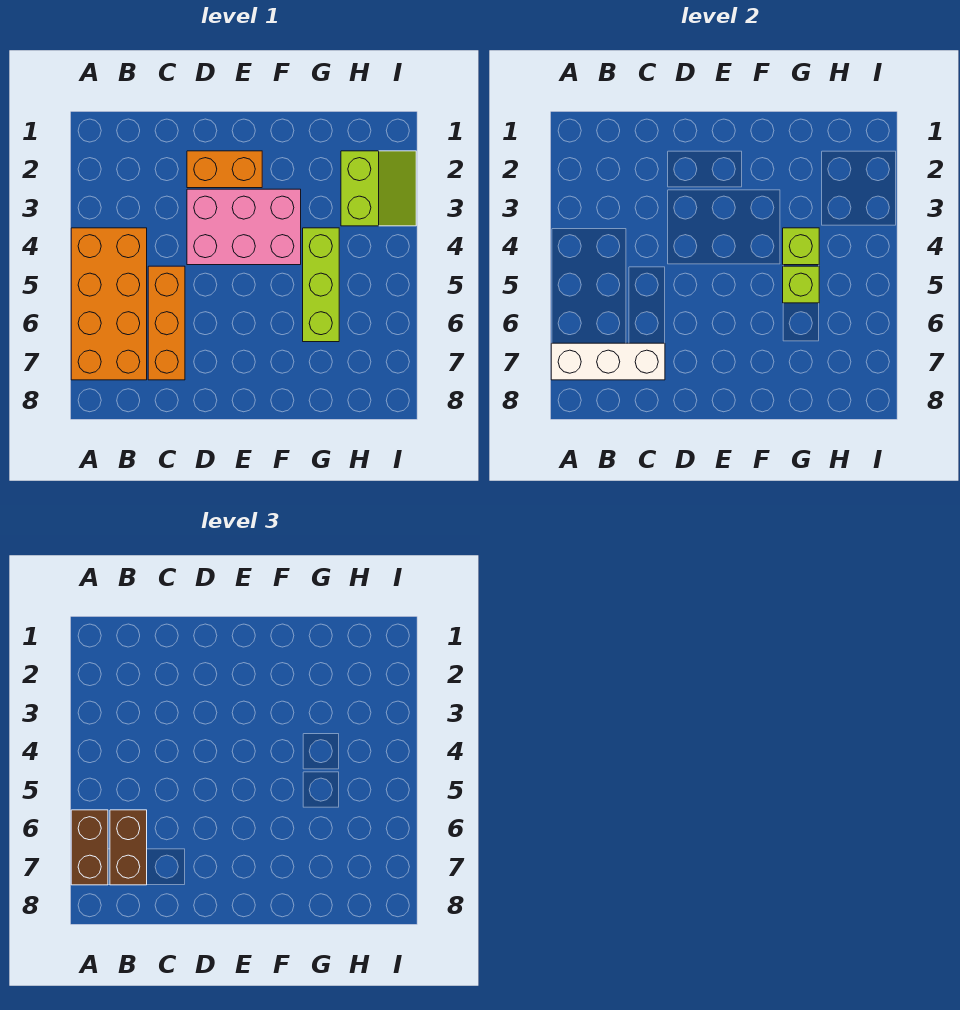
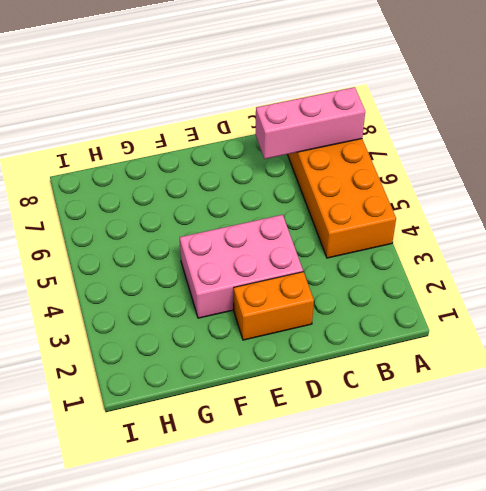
pink brick A7:C7 level 2 -> white brick A7:C7 level 2
none -> orange brick C5:C7 level 1
none -> lime brick G4:G6 level 1

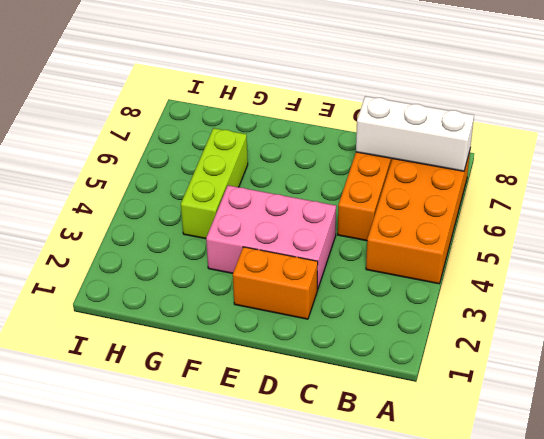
none -> lime slope H2:I3 level 1 top H
none -> lime brick G4 level 2

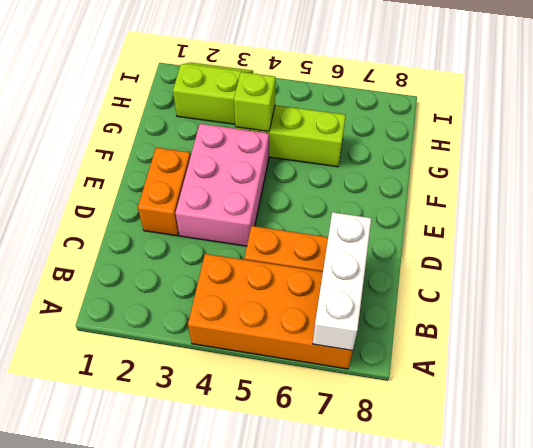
none -> lime brick G5 level 2
none -> brown brick A6:A7 level 3

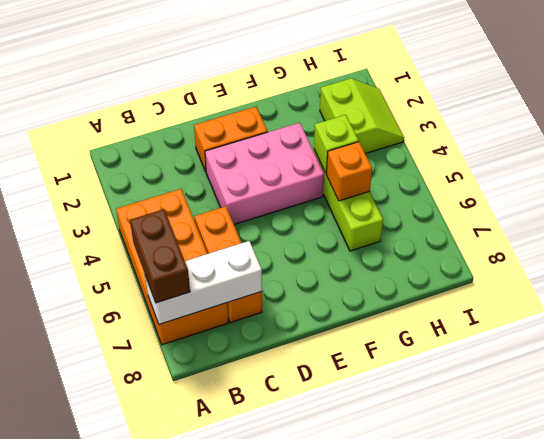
orange brick G5 level 2 -> lime brick G5 level 2
none -> brown brick B6:B7 level 3

